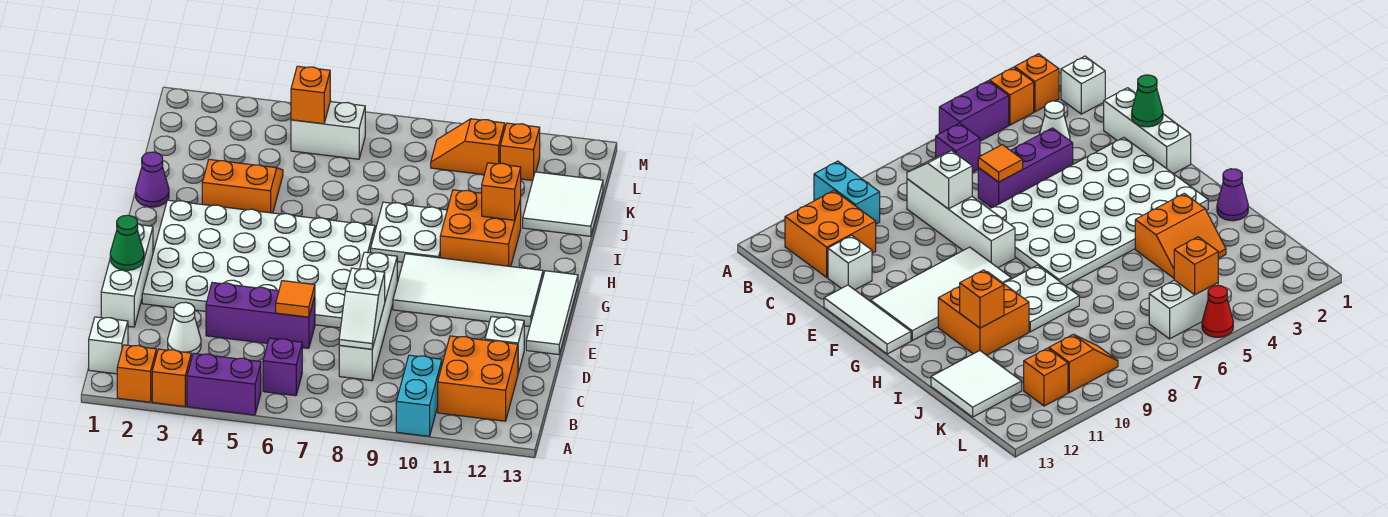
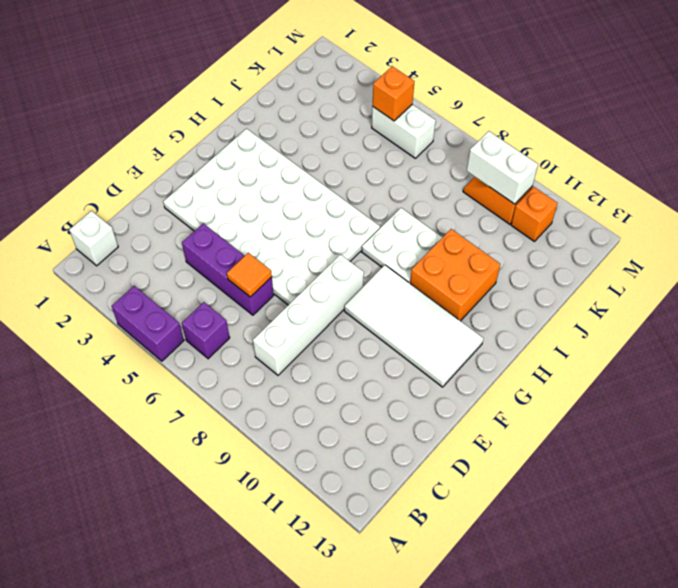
white brick L9:L10 level 2 -> none
none -> orange brick A2 level 1
none -> orange brick A3 level 1
none -> cyan brick A10:B10 level 1

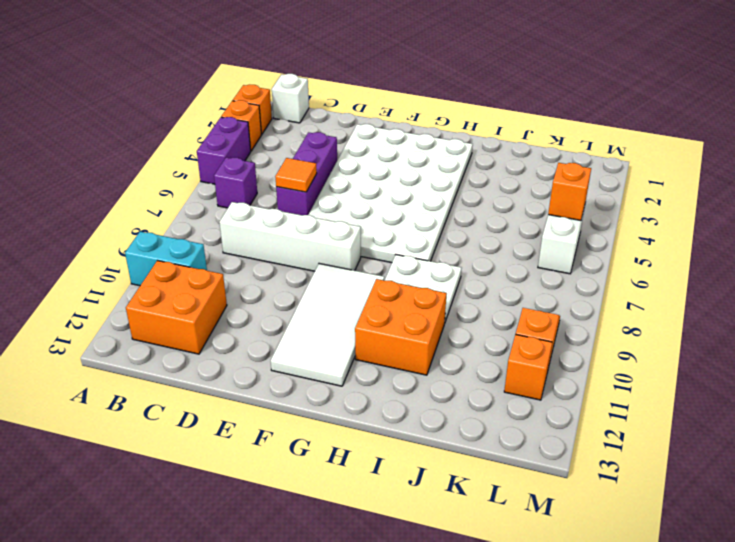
none -> white cone C3 level 1
none -> white brick D1:F1 level 1
none -> white brick D12 level 1

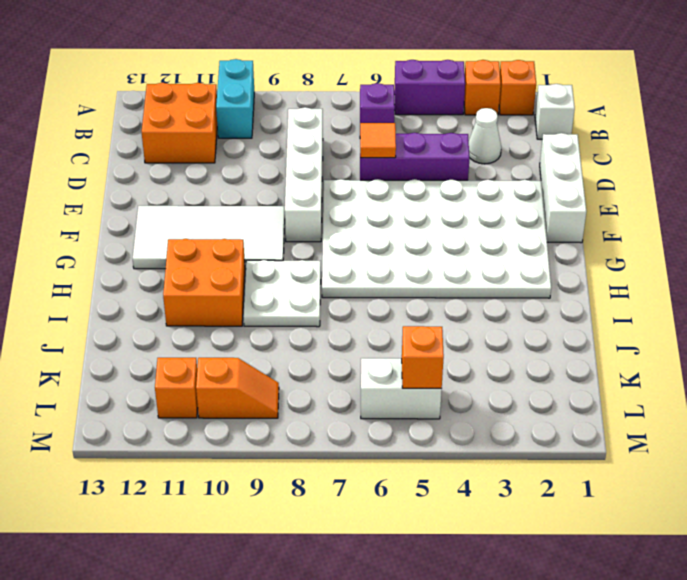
none -> white brick D12 level 1
none -> white tile E13:G13 level 1
none -> purple cone I1 level 1

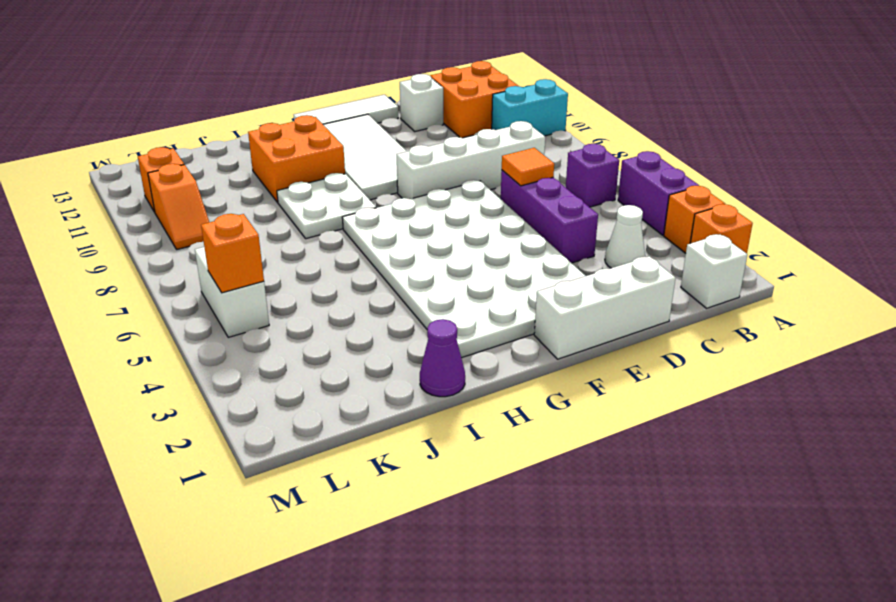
none -> orange slope I3:J4 level 1 top I
none -> white tile J12:K13 level 1
none -> red cone M5 level 1

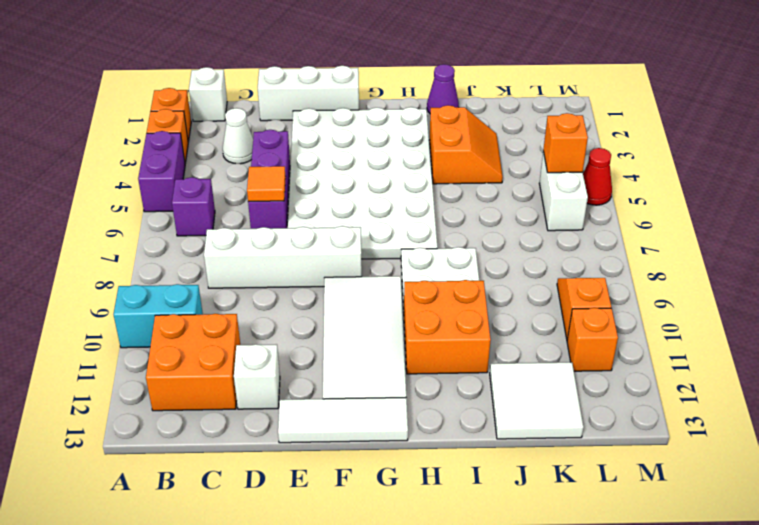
none -> white slope C8:D8 level 2 top D
none -> green cone E1 level 2
none -> orange brick I11 level 2

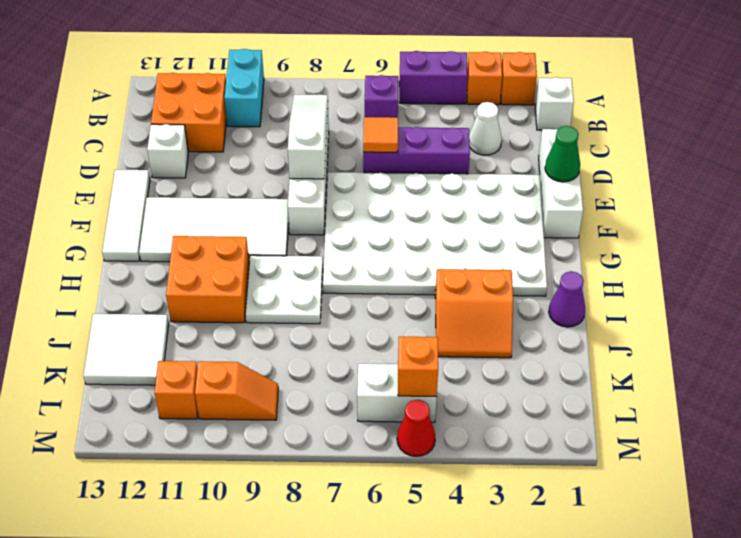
white slope C8:E8 level 2 top E -> white slope C8:D8 level 2 top D
none -> orange brick I11 level 2

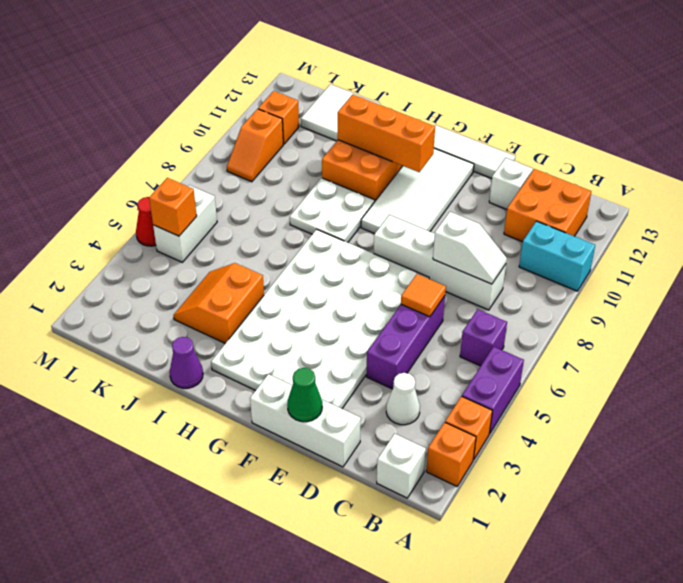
orange brick G11:I11 level 2 -> orange brick I11 level 2

